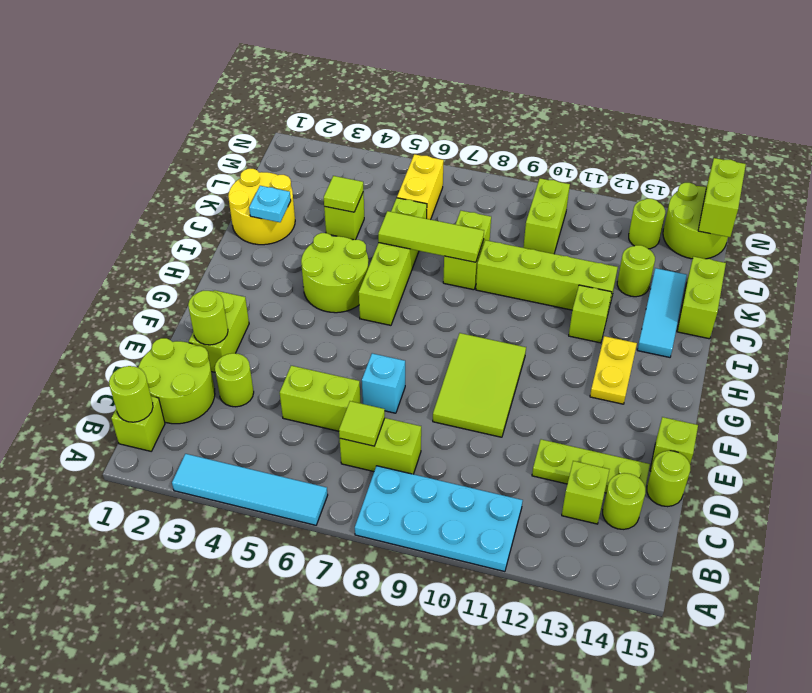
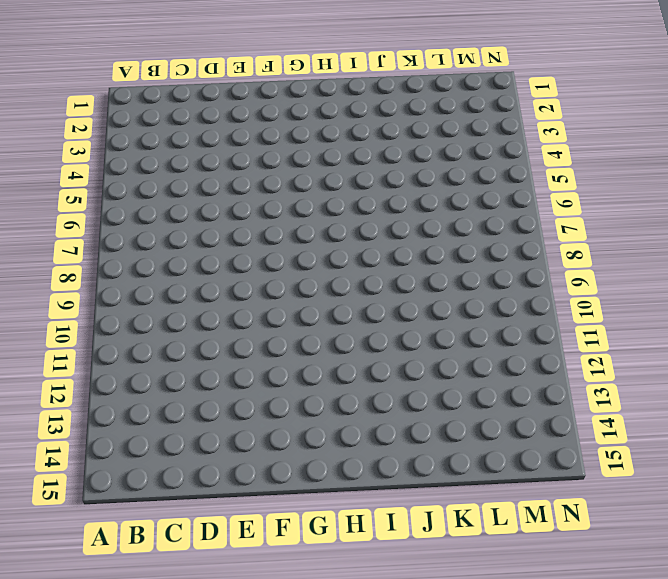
none -> cyan tile A3:A6 level 1
none -> cyan plate A8:B11 level 1
none -> lime brick B1 level 1
none -> lime round brick C1:D2 level 1

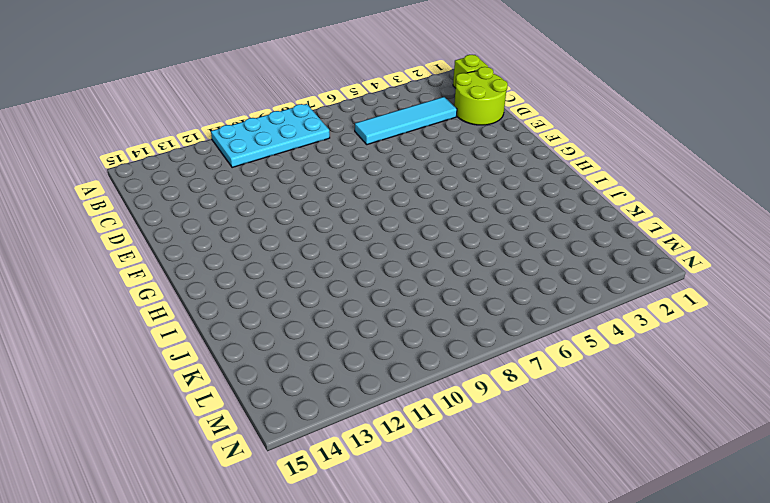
cyan tile C3:C6 level 1 -> cyan tile A3:A6 level 1
none -> lime brick C7:C8 level 1
none -> lime brick C13 level 1
none -> lime round brick C14 level 1
none -> lime round brick D3 level 1

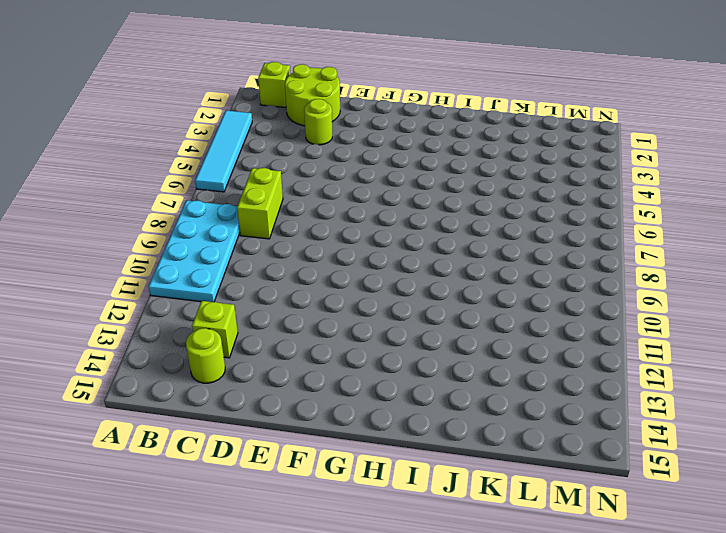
none -> lime brick D5:D6 level 1
none -> lime plate D12:D14 level 1
none -> lime round brick D15 level 1
none -> lime brick E2:F2 level 1

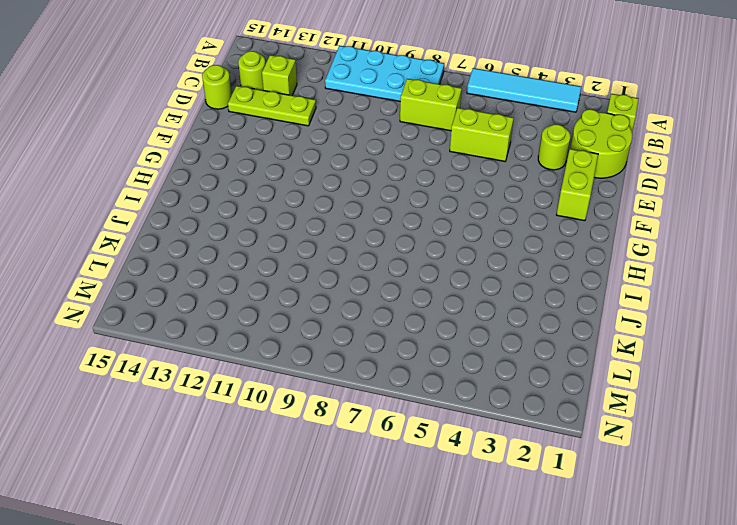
none -> cyan brick E7 level 1
none -> lime tile E9:G10 level 1
none -> lime brick E15 level 1
none -> yellow plate G13:H13 level 1

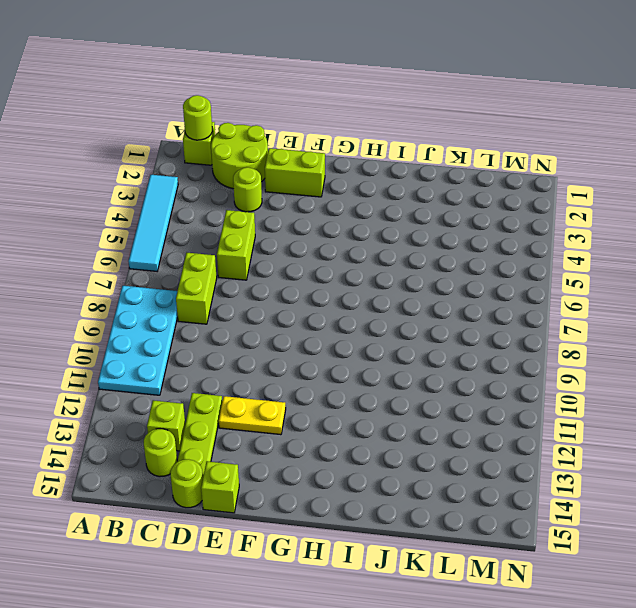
yellow plate E12:F12 level 1 -> yellow plate G13:H13 level 1
none -> cyan brick E7 level 1
none -> lime tile E9:G10 level 1
none -> lime round brick H4:I5 level 1
none -> lime brick H6:K6 level 1

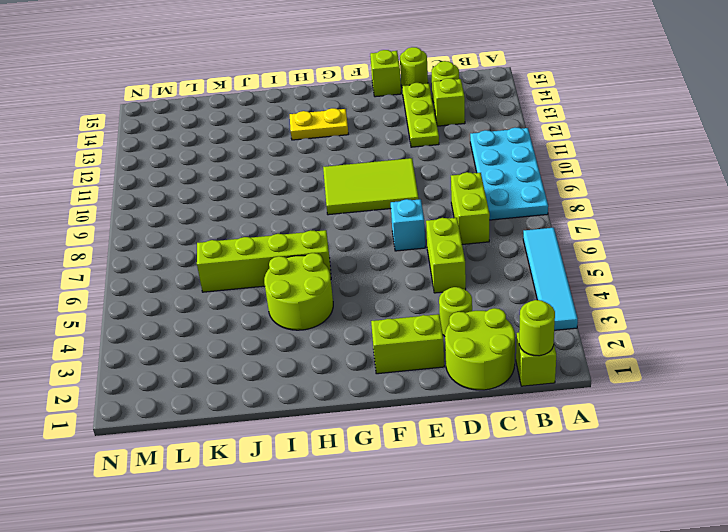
none -> lime brick I12 level 1
none -> cyan tile I14:K14 level 1
none -> yellow round brick J1:K2 level 1
none -> lime brick J8:K8 level 1

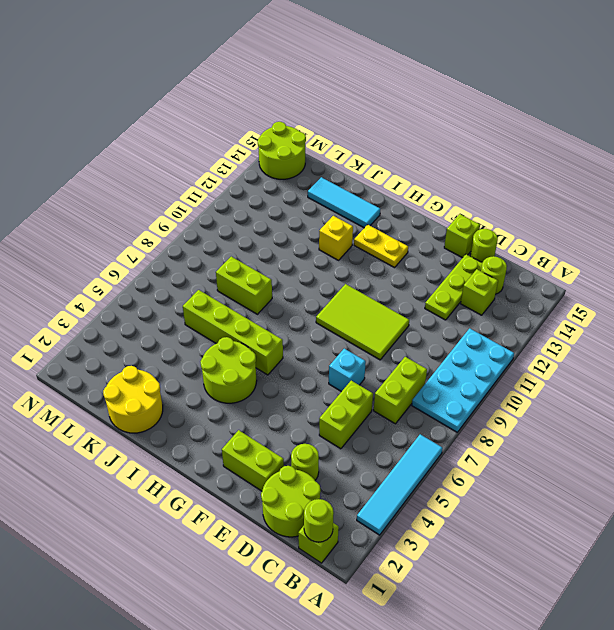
yellow brick I12 level 1 -> lime brick I12 level 1
none -> lime brick J9:J12 level 1
none -> lime brick J15:K15 level 1
none -> lime brick K4 level 1
none -> lime round brick K13 level 1

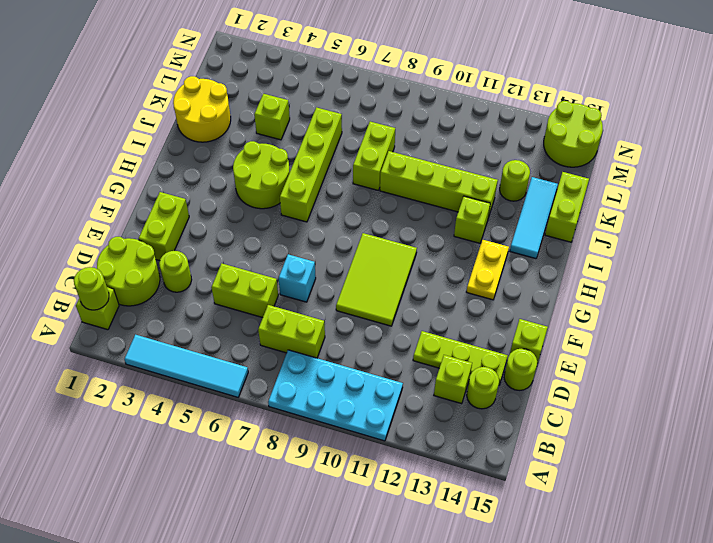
none -> yellow brick L6:M6 level 1
none -> lime brick L10:M10 level 1
none -> lime round brick M13 level 1
none -> lime tile C7 level 2

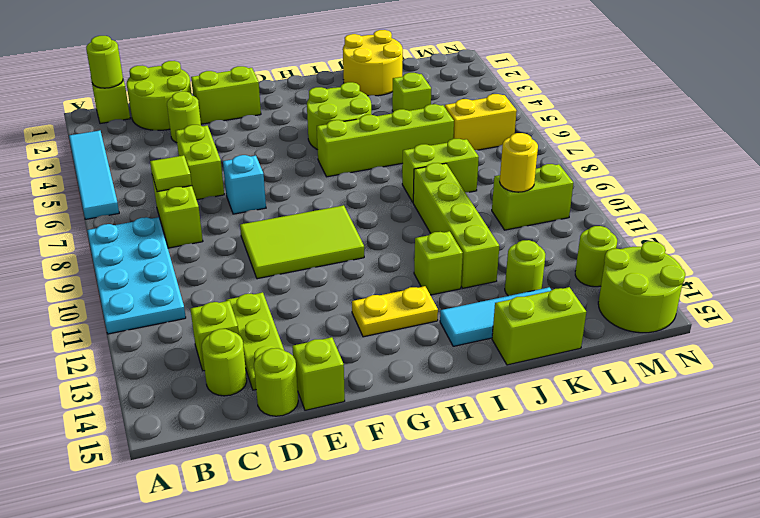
yellow round brick L10 level 2 -> none
none -> lime round brick E2 level 2
none -> cyan plate J2 level 2
none -> lime tile J6:J8 level 2
none -> lime tile K4 level 2

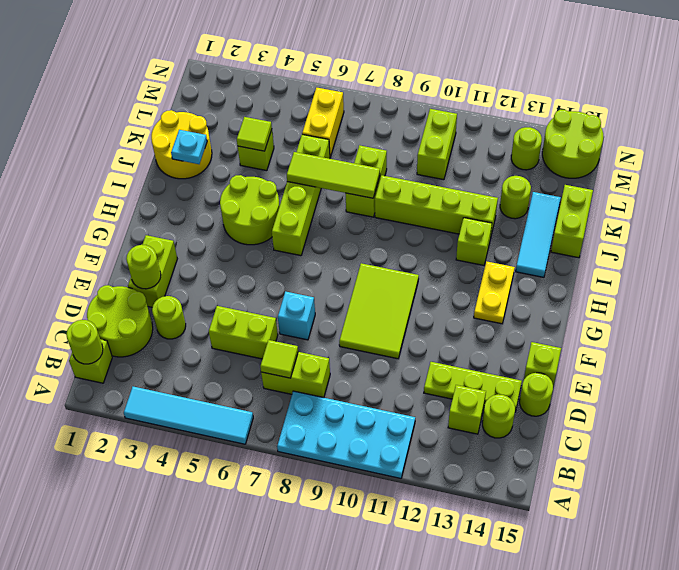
none -> lime brick M15:N15 level 2

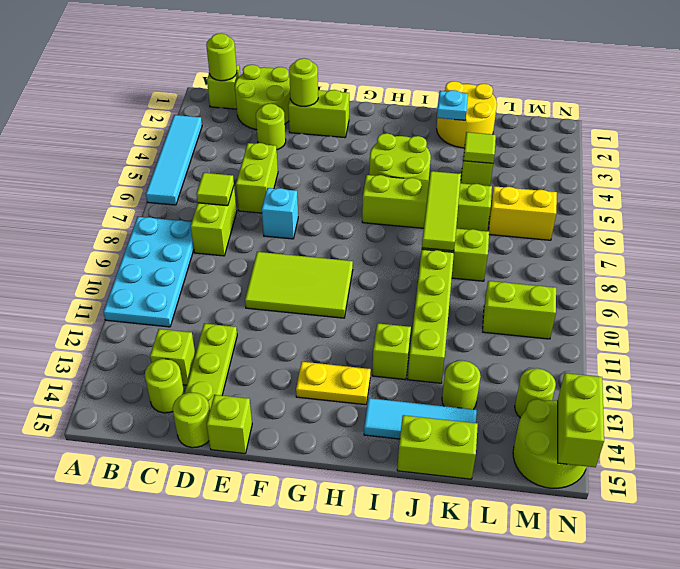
lime brick N14:N15 level 2 -> lime brick M15:N15 level 2

